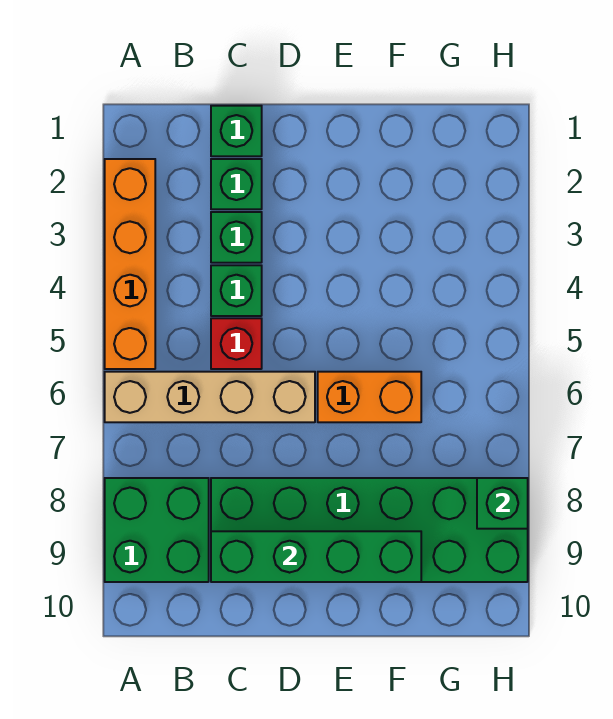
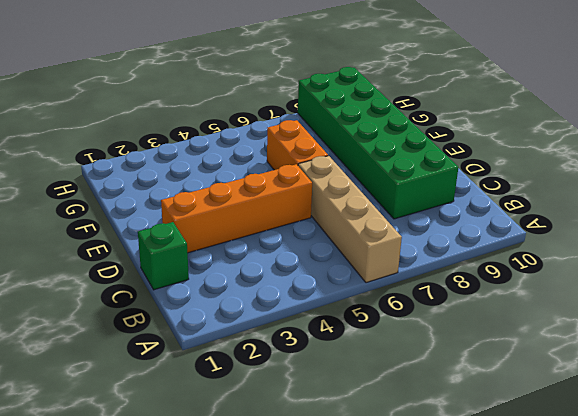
orange brick D2:D5 level 1 -> orange brick A2:A5 level 1
none -> green brick A8:B9 level 1
none -> green brick C2 level 1
none -> green brick C3 level 1

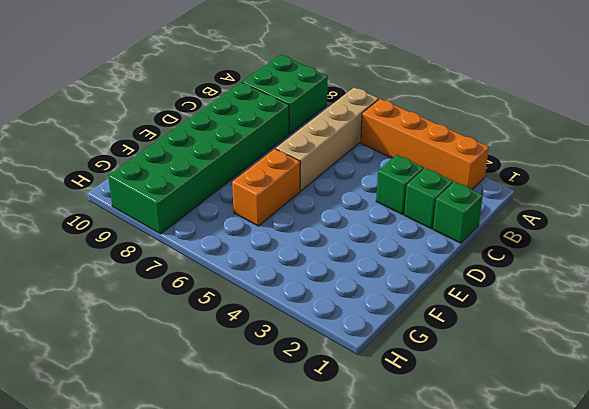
none -> green brick C4 level 1
none -> red brick C5 level 1
none -> green brick C9:F9 level 2

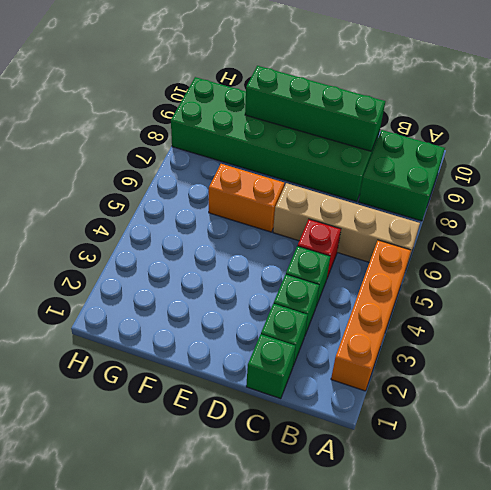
none -> green brick H8 level 2

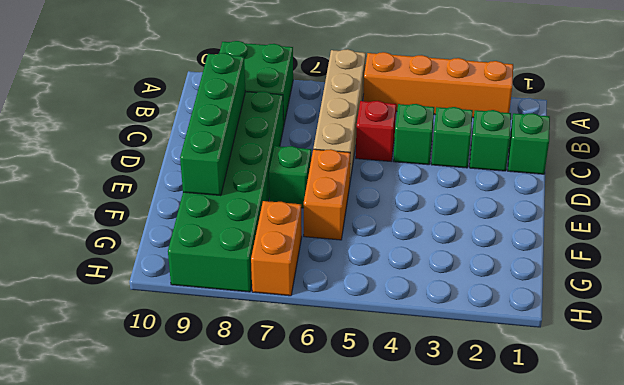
green brick E7 level 1 -> green brick H8 level 2
orange brick G7:H7 level 1 -> none

